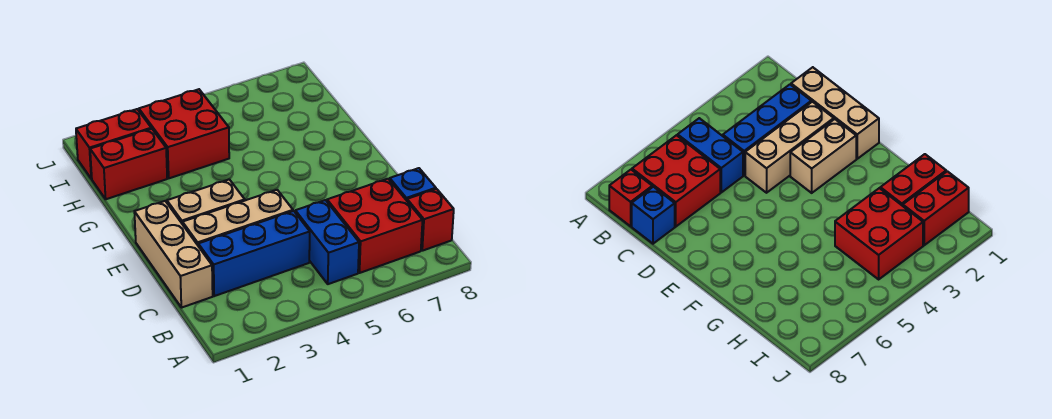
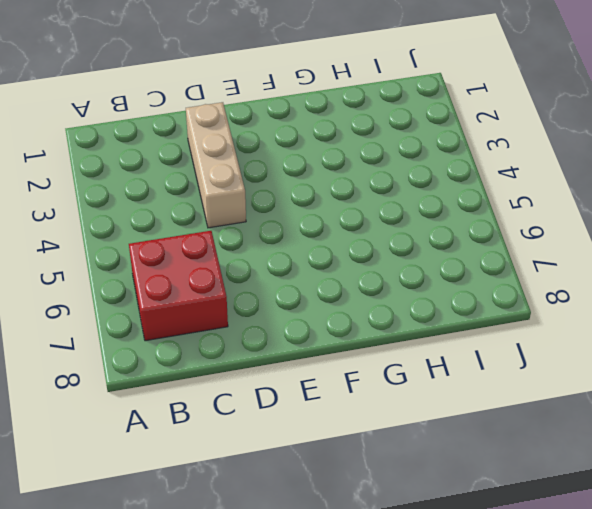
none -> blue brick B5:C5 level 1
none -> red brick B8 level 1

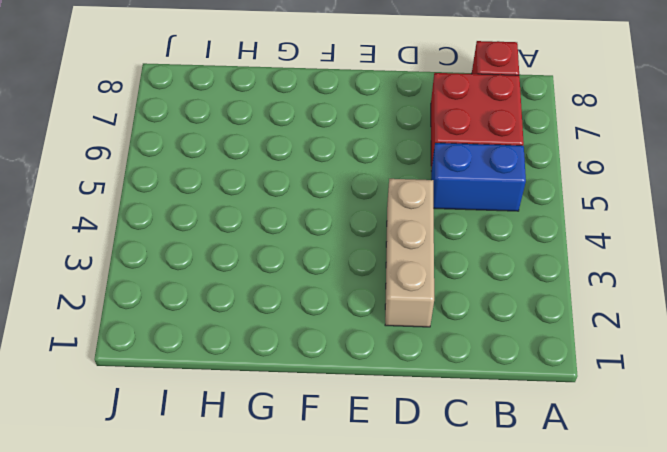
none -> tan brick C1:E1 level 1
none -> blue brick C2:C4 level 1

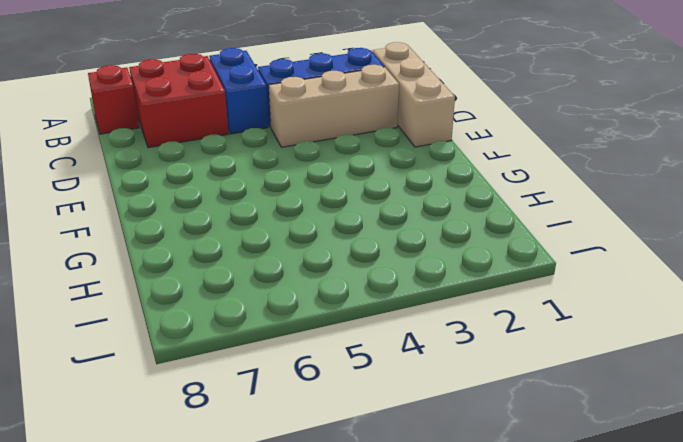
none -> blue brick C8 level 1
none -> tan brick E2:E3 level 1

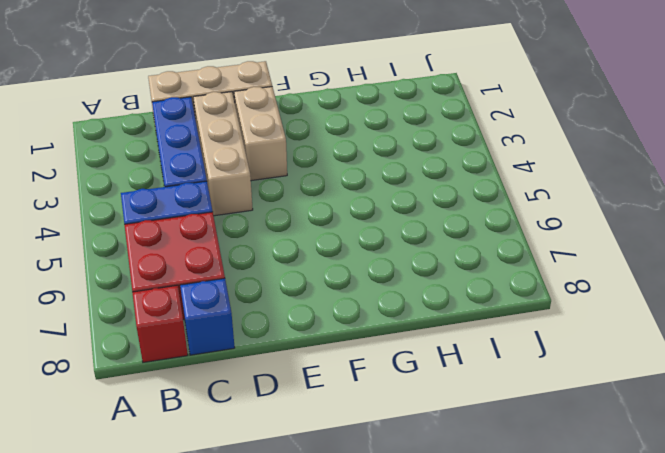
none -> red brick H1:H2 level 1
none -> red brick H3:I4 level 1

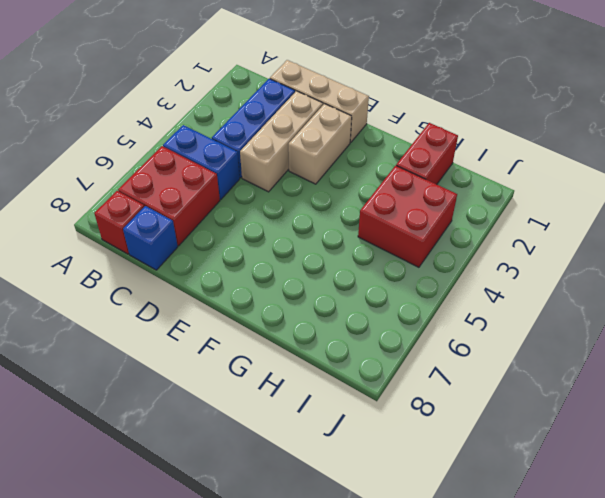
none -> red brick I1:I2 level 1

